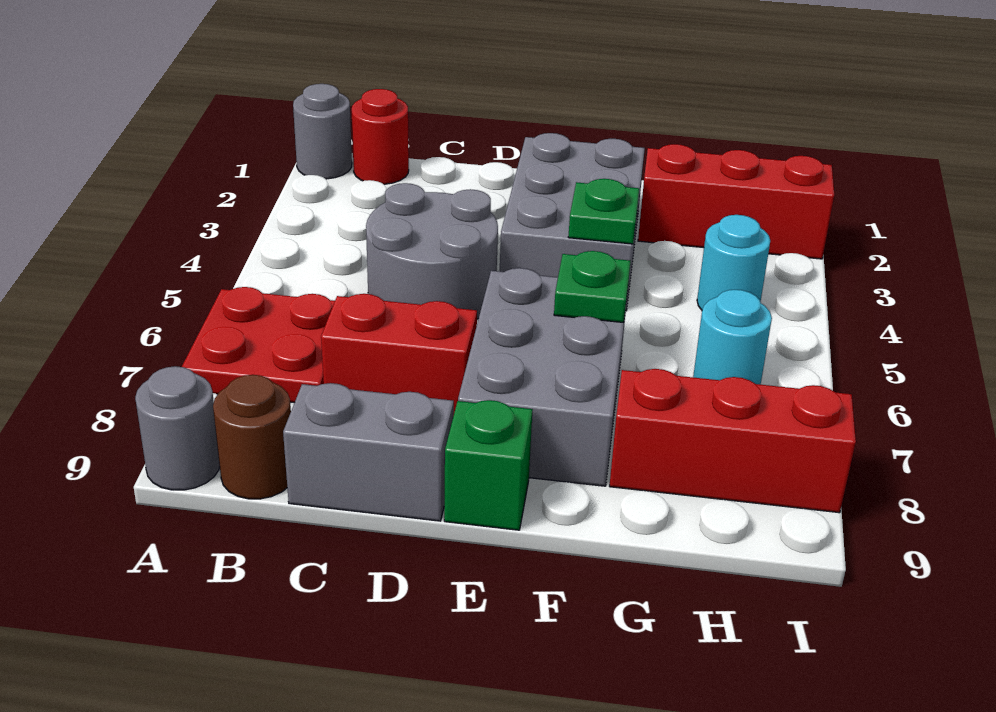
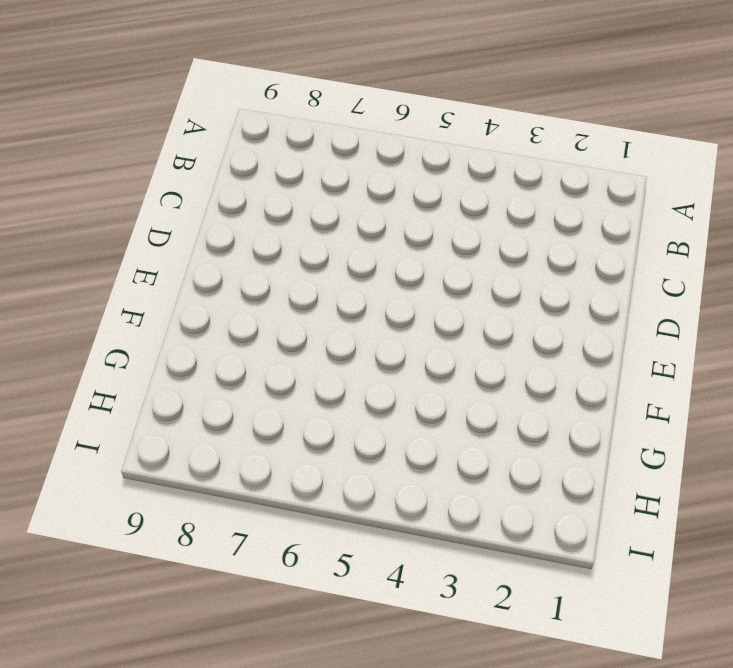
none -> grey round brick A1 level 1
none -> red plate A6:B7 level 1
none -> grey round brick A9 level 1

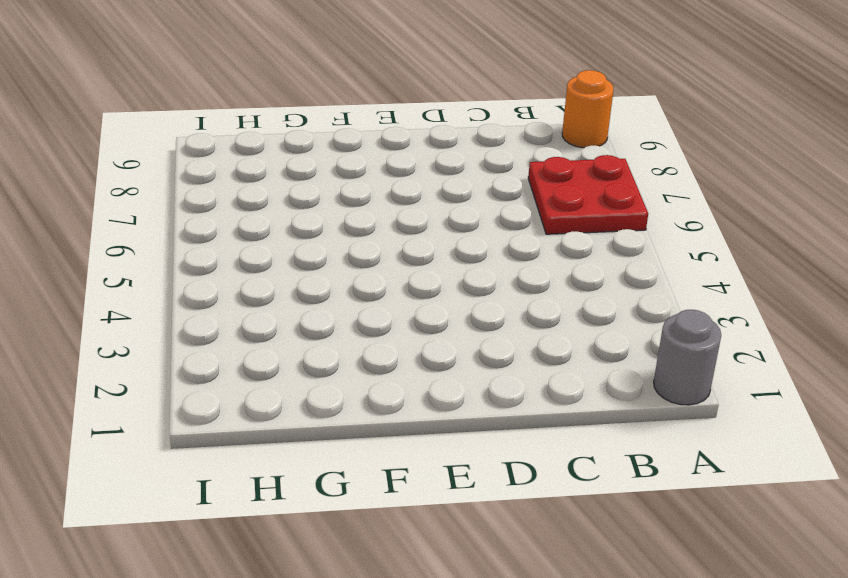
orange round brick A9 level 1 -> grey round brick A9 level 1
none -> red round brick B1 level 1
none -> brown round brick B9 level 1
none -> grey round brick C4:D5 level 1

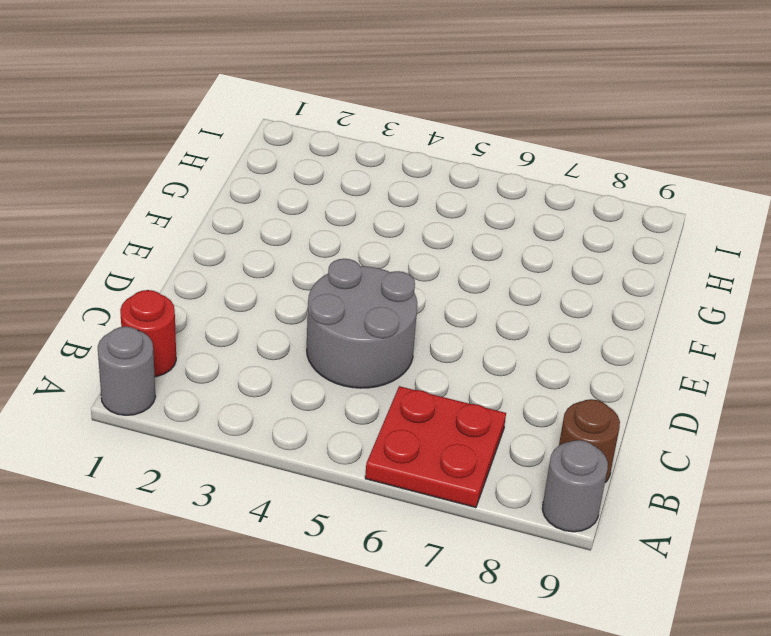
none -> red brick C7:D7 level 1
none -> grey brick C9:D9 level 1
none -> grey brick E2:F4 level 1

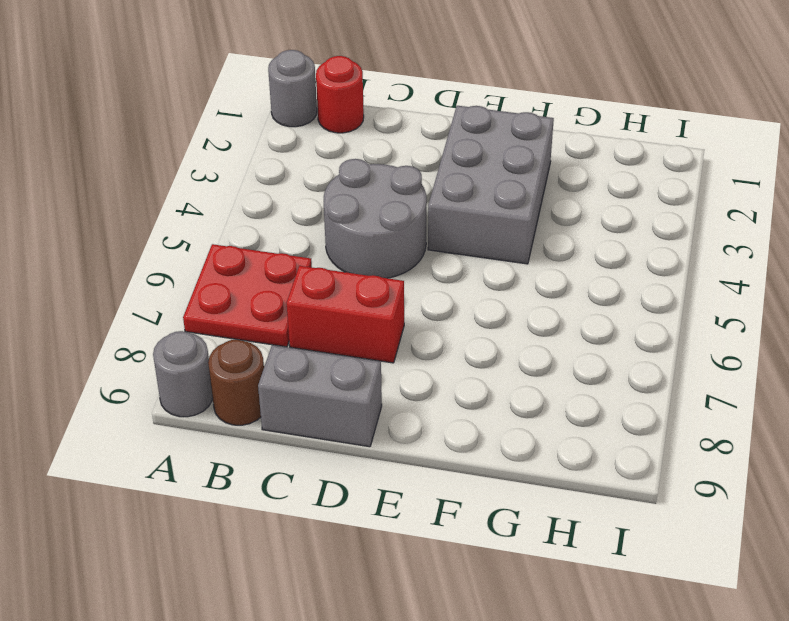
none -> grey brick E6:F8 level 1
none -> green brick E9 level 1
none -> red brick G2:I2 level 1

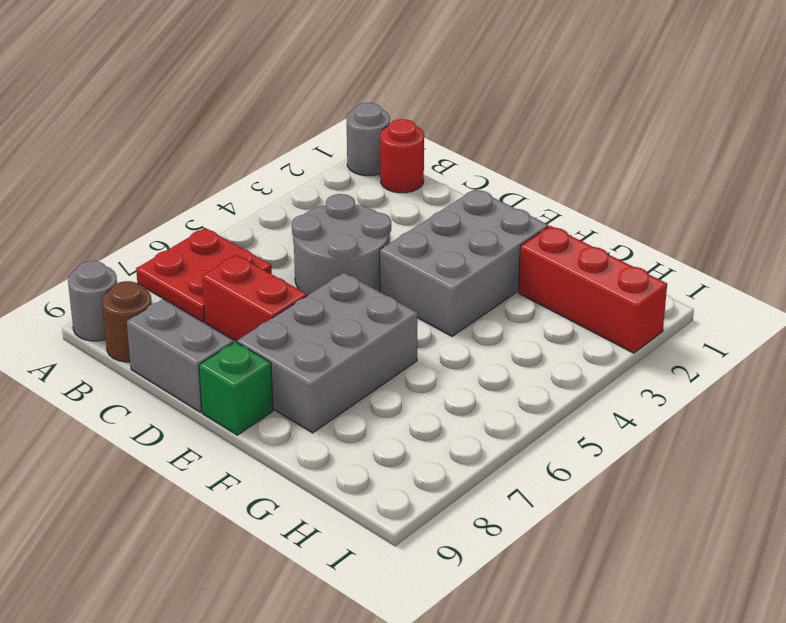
none -> red brick G8:I8 level 1
none -> cyan round brick H4 level 1
none -> cyan round brick H6 level 1

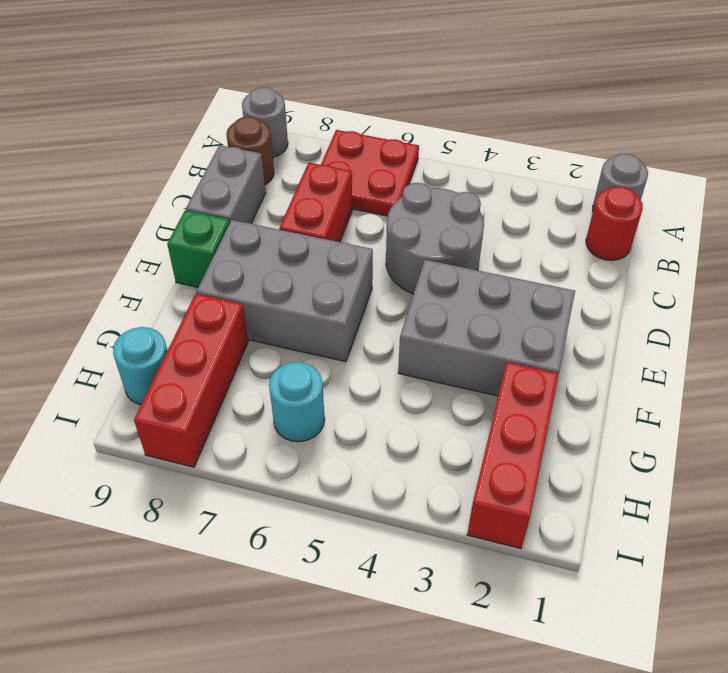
cyan round brick H9 level 1 -> cyan round brick H4 level 1
none -> green plate F4 level 2
none -> green plate F6 level 2

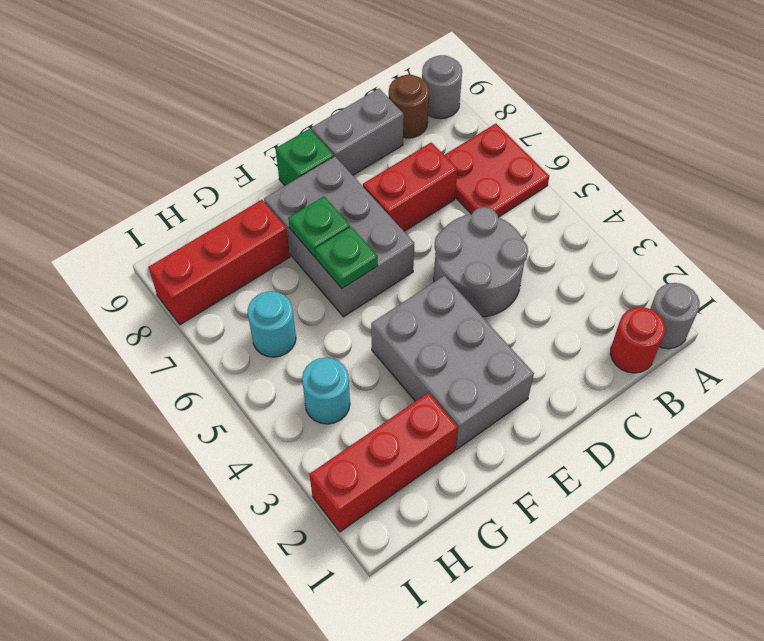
green plate F7 level 2 -> green plate F4 level 2

